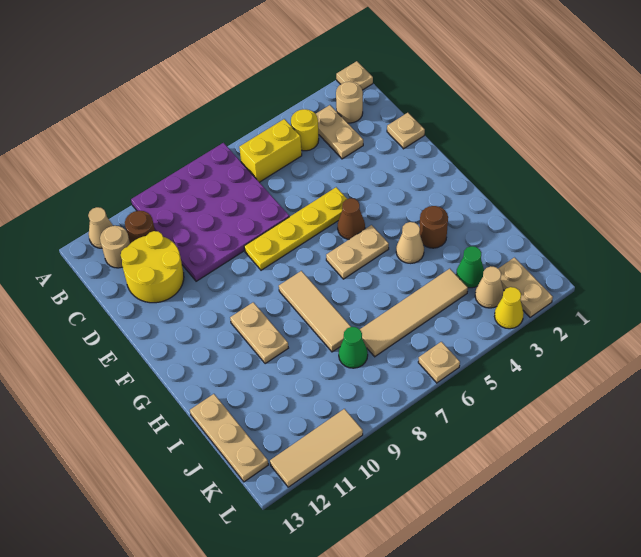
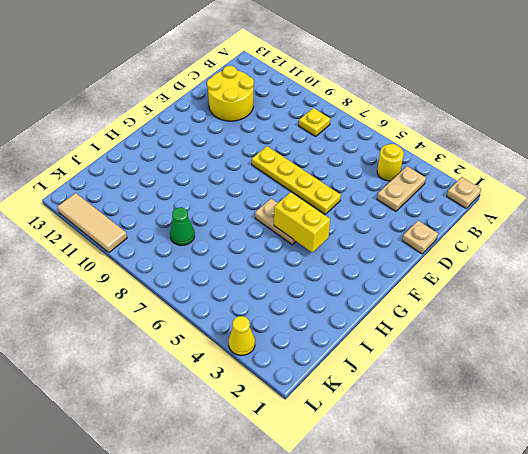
yellow plate B8 level 1 -> purple plate A7:D10 level 1
yellow brick G4:G5 level 2 -> yellow brick B5:B6 level 1
none -> tan cone A12 level 1
none -> tan round brick B2 level 1
none -> brown round brick B11 level 1

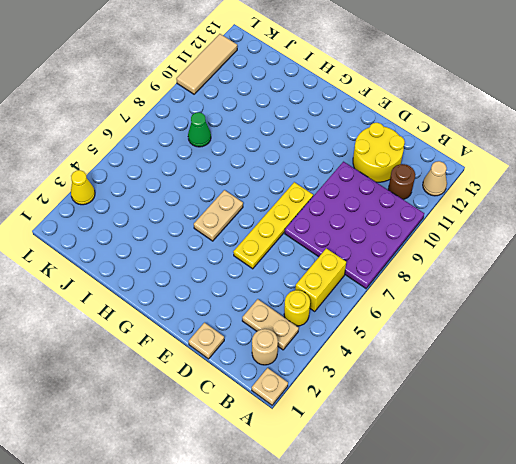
none -> tan round brick B12 level 1
none -> brown cone F5 level 1
none -> tan tile G8:I8 level 1

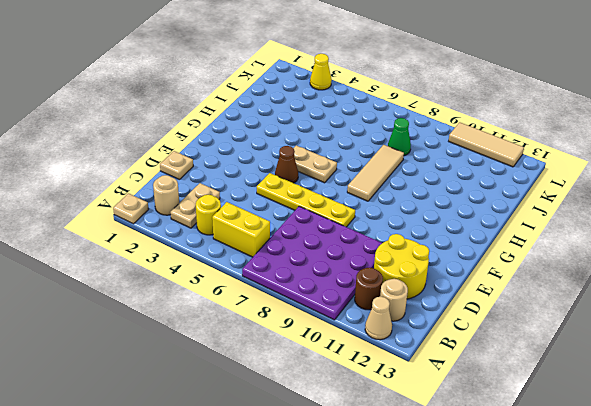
none -> tan plate G10:H10 level 1
none -> brown round brick H3 level 1
none -> tan cone H4 level 1

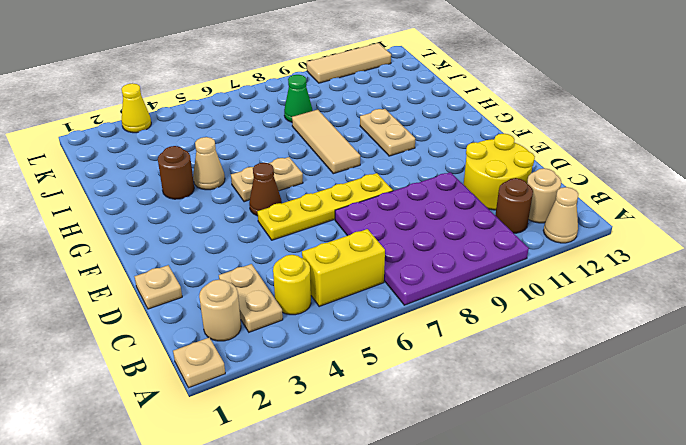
none -> tan plate I13:K13 level 1
none -> green cone J3 level 1
none -> tan tile J4:J7 level 1

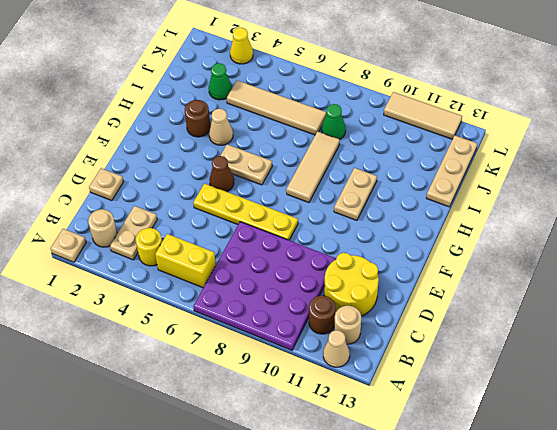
none -> tan plate K2:L2 level 1
none -> tan cone K3 level 1
none -> tan plate L6 level 1

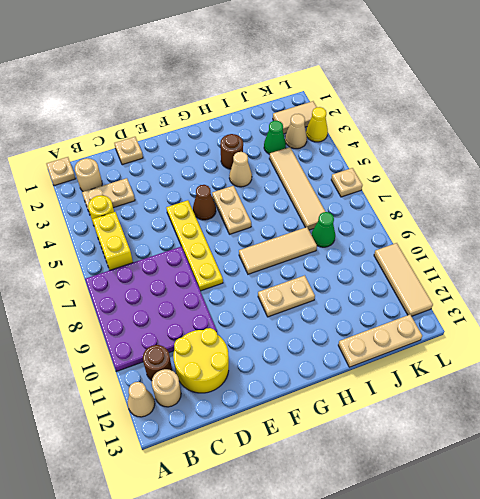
tan tile K2:L2 level 1 -> tan plate K2:L2 level 1

